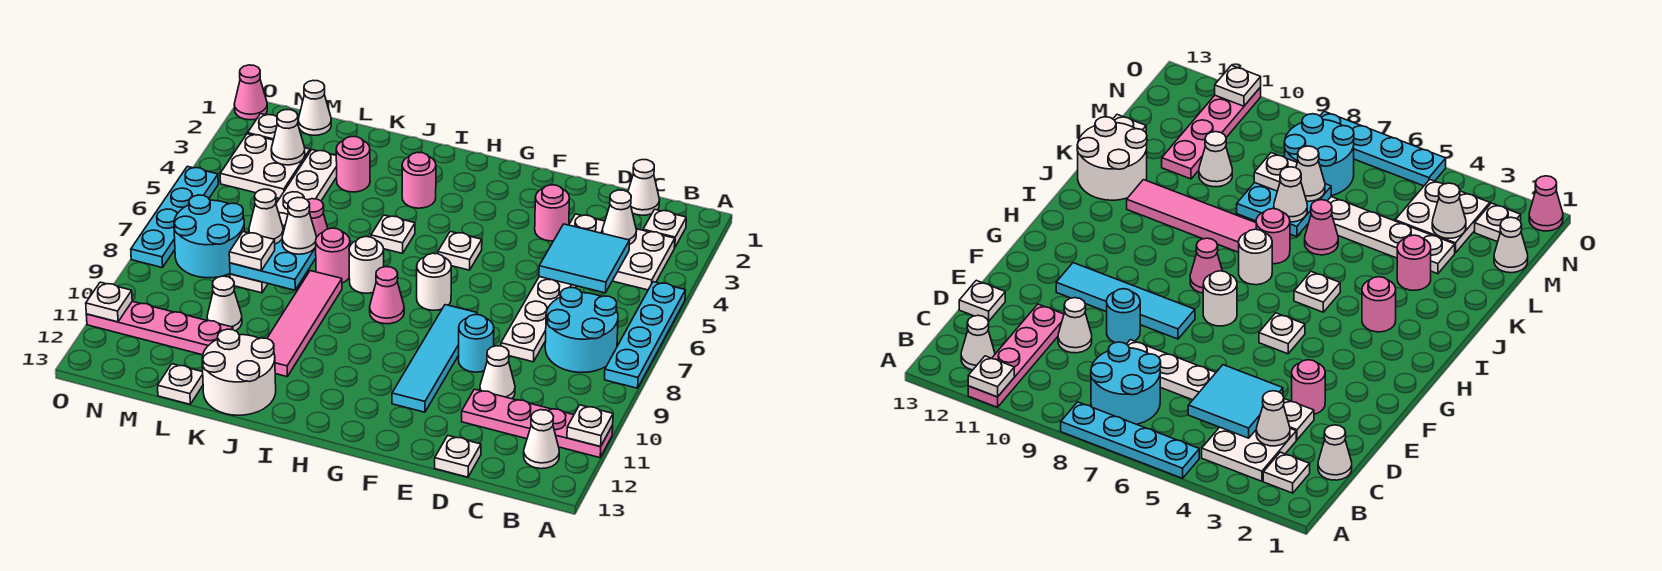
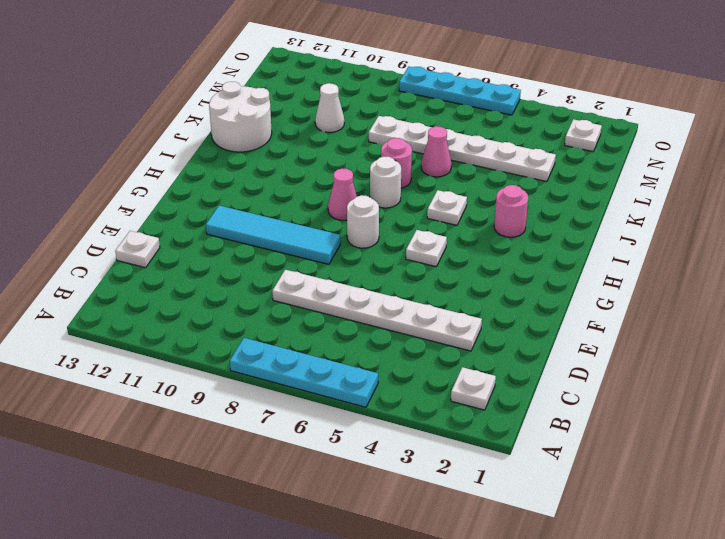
none -> pink plate A11:D11 level 1
none -> white plate B3:C4 level 1
none -> cyan round brick B7:C8 level 1
none -> white cone B12 level 1

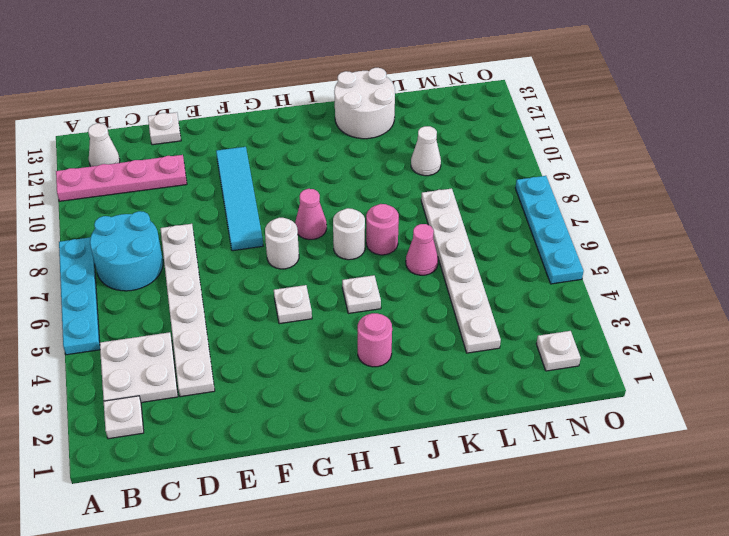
none -> white cone C1 level 1
none -> white cone D10 level 1
none -> pink round brick E3 level 1
none -> cyan round brick E9 level 1

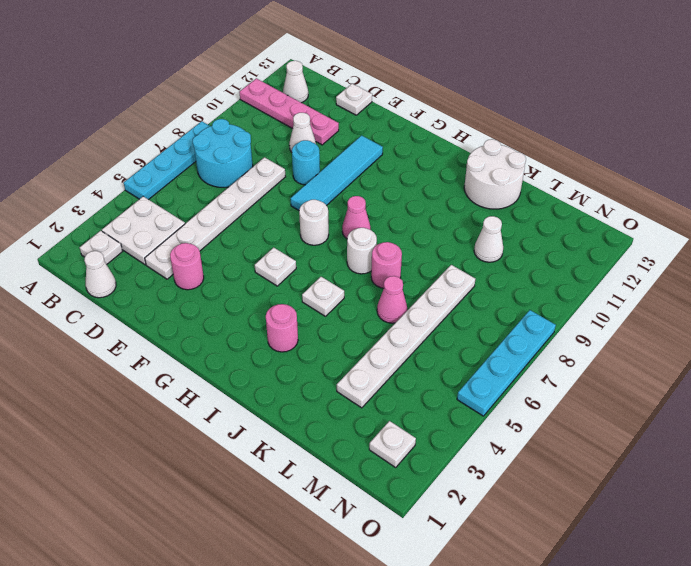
none -> pink tile J8:J11 level 1
none -> pink round brick K3 level 1
none -> pink plate L11:O11 level 1
none -> white plate L13 level 1

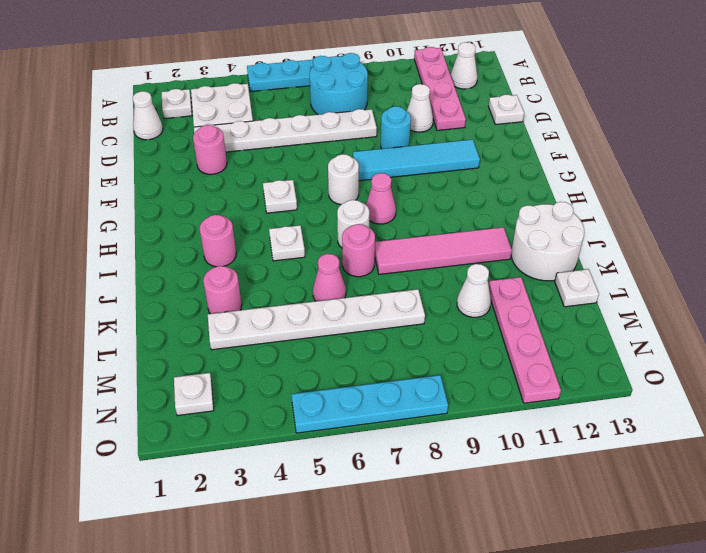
none -> white cone M1 level 1
none -> white plate M3:N4 level 1
none -> cyan round brick M7:N8 level 1
none -> pink cone O1 level 1

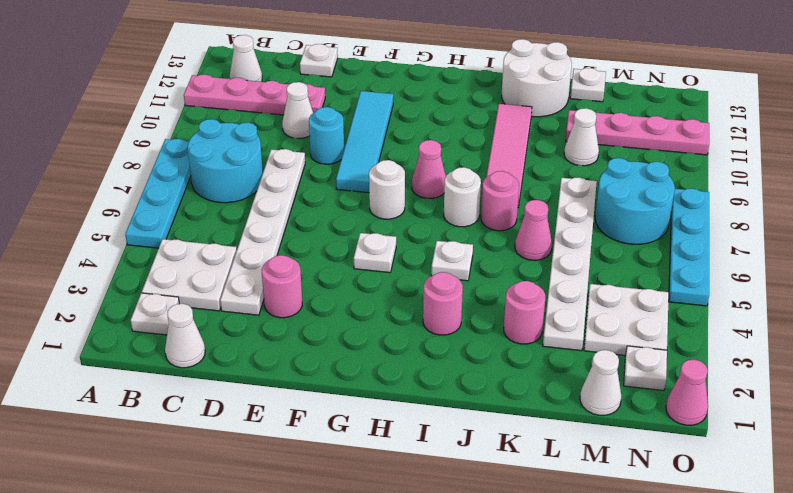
none -> white plate A11 level 2
none -> white cone C3 level 2
none -> cyan tile C4:D5 level 2
none -> cyan plate K7:L8 level 2

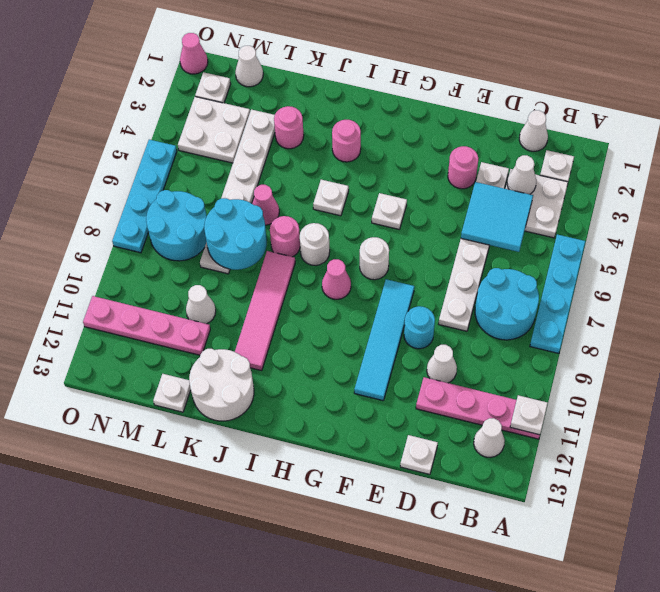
cyan round brick K7:L8 level 2 -> cyan plate K7:L8 level 2
none -> white cone M3 level 2
none -> white plate O11 level 2
none -> white cone K7 level 3
none -> white cone L7 level 3

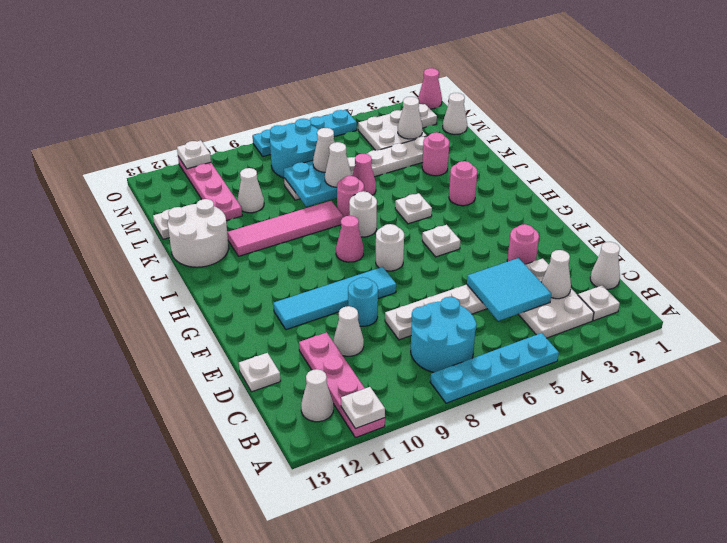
none -> white plate L8 level 3

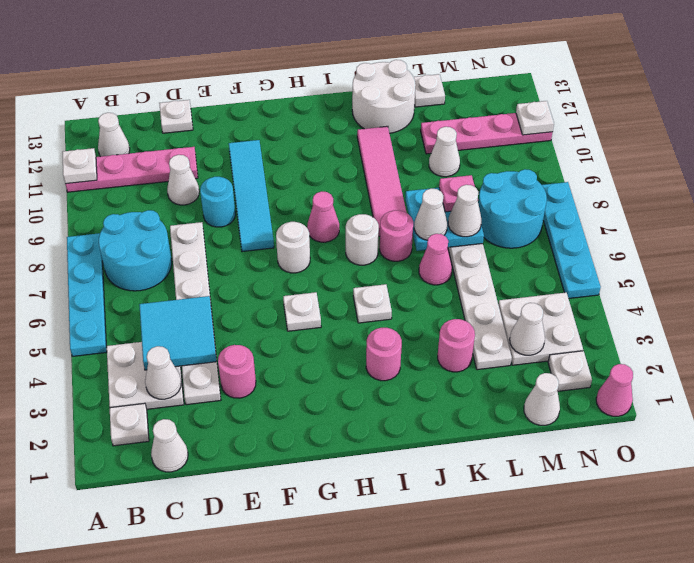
pink plate L8 level 3 -> white plate L8 level 3

